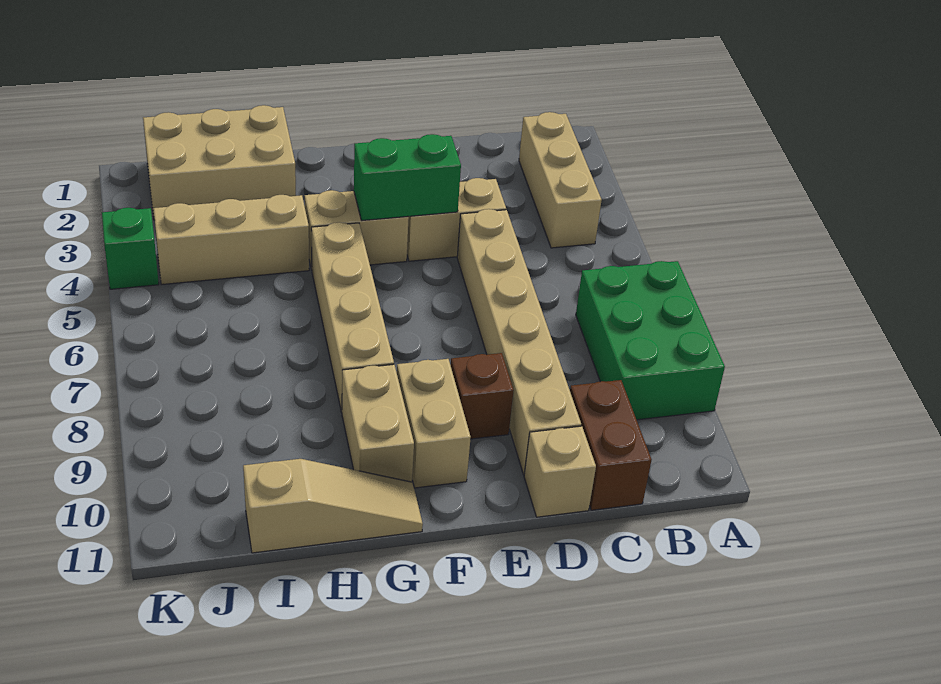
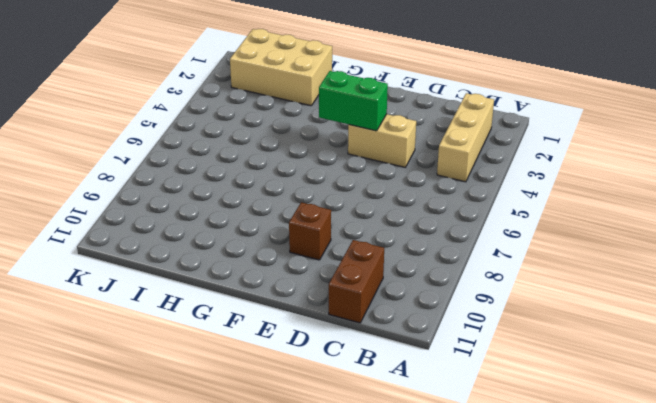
none -> green brick A7:B9 level 1
none -> tan brick D5:D10 level 1
none -> tan brick D11 level 1

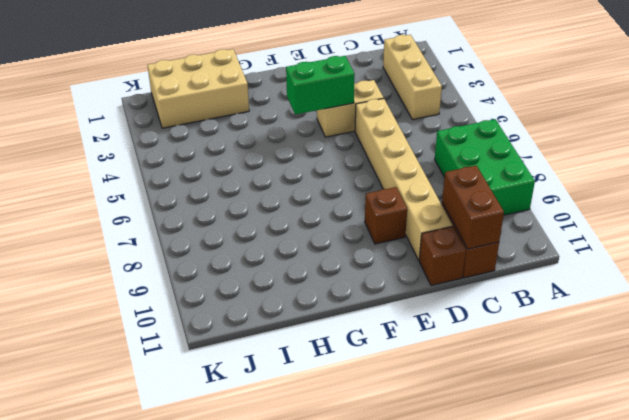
brown brick C10:C11 level 2 -> none
brown brick D11 level 1 -> tan brick D11 level 1
none -> tan brick F4:G4 level 1
none -> tan brick F9:F10 level 1
none -> tan brick G5:G8 level 1

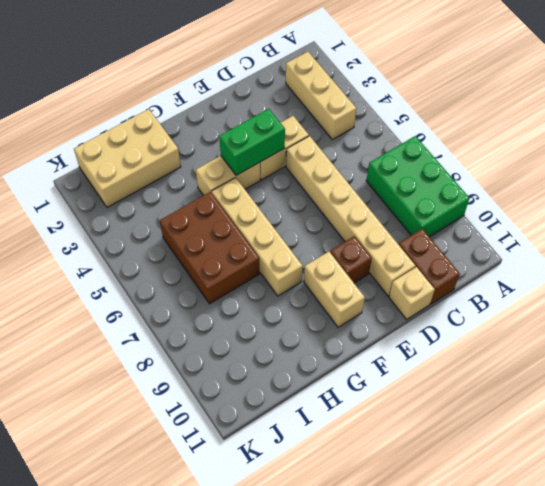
brown brick H5:I7 level 1 -> none
none -> tan brick G9:G10 level 1
none -> tan slope G11:I11 level 1 top I
none -> tan brick H4:J4 level 1

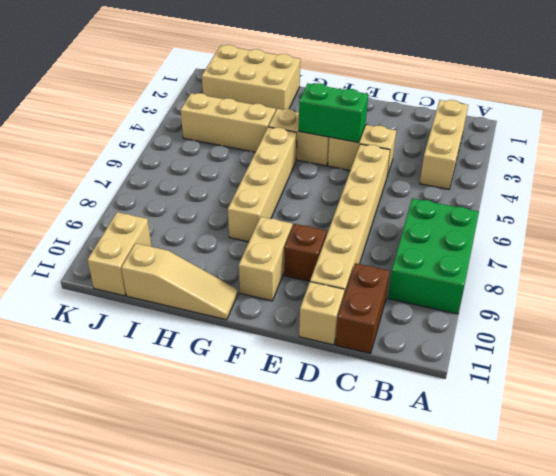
tan brick J10:J11 level 1 -> tan brick G9:G10 level 1
none -> green brick K4 level 1

